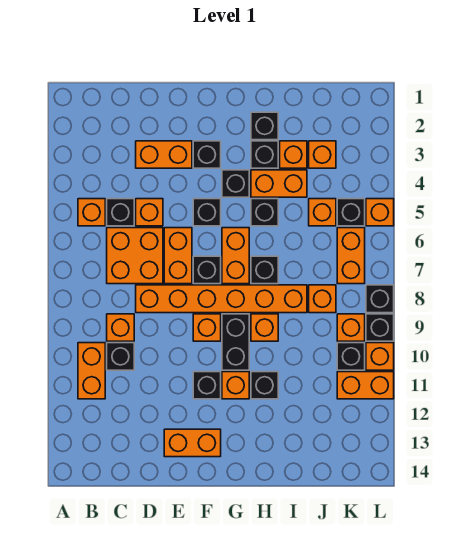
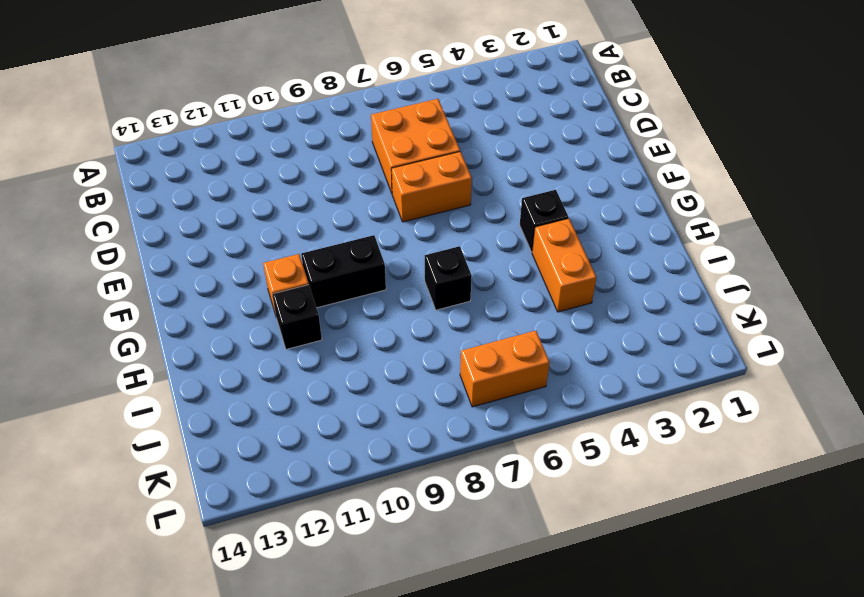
none -> orange brick B5 level 1
none -> orange brick B10:B11 level 1
none -> black brick C5 level 1
none -> orange brick C9 level 1

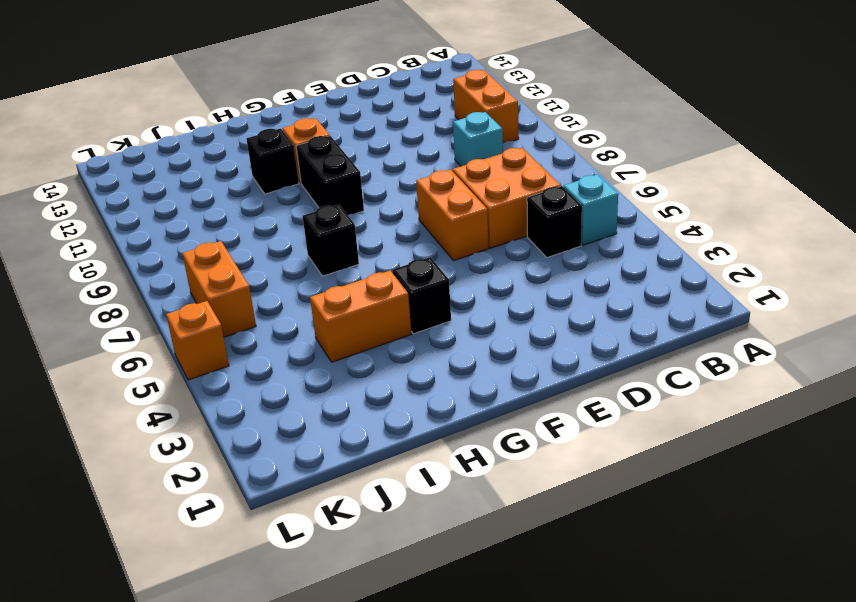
cyan brick B5 level 1 -> orange brick B5 level 1
cyan brick C9 level 1 -> orange brick C9 level 1
none -> black brick C10 level 1
none -> orange brick D3:E3 level 1
none -> orange brick D5 level 1
none -> orange brick D8:I8 level 1

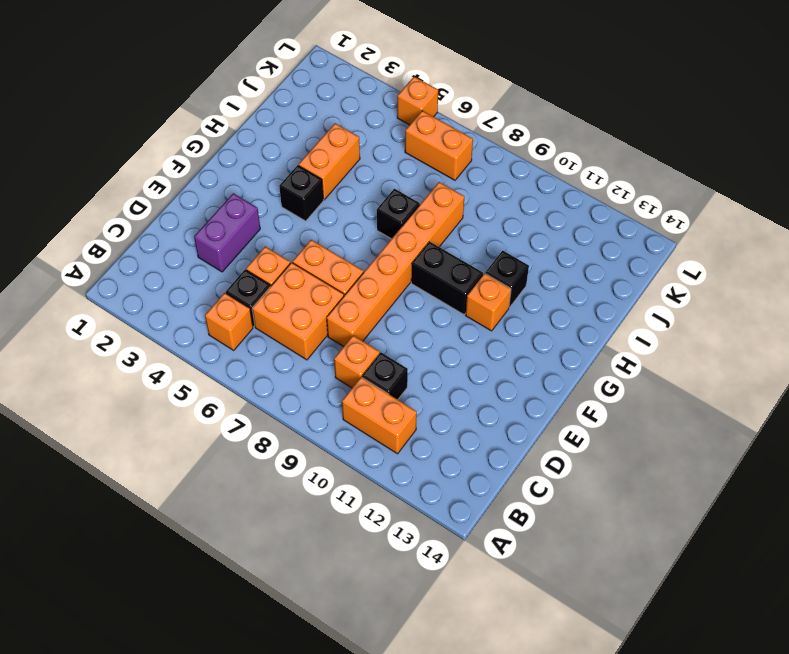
purple brick D3:E3 level 1 -> orange brick D3:E3 level 1
none -> orange brick E13:F13 level 1
none -> black brick F3 level 1
none -> black brick F5 level 1
none -> black brick F7 level 1

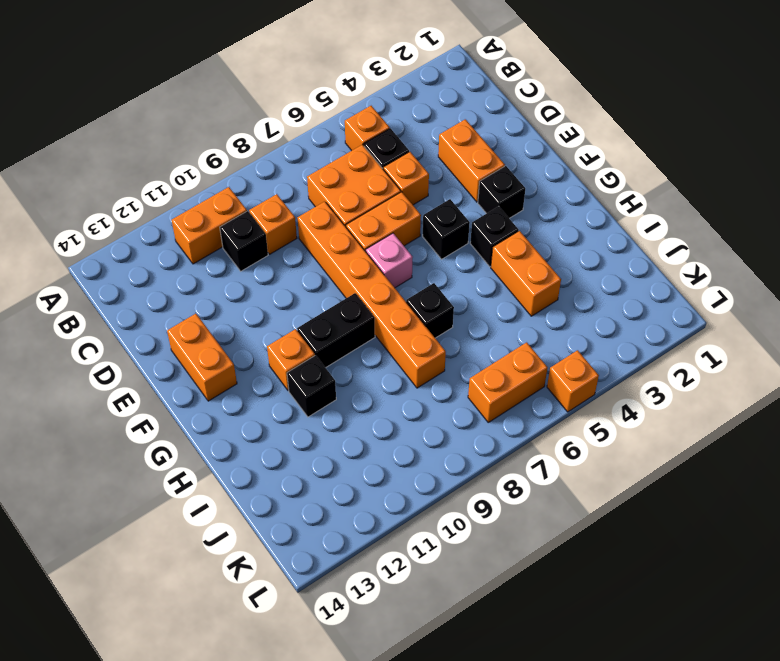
pink brick F7 level 1 -> black brick F7 level 1
none -> orange brick F9 level 1
none -> black brick F11 level 1
none -> orange brick G6:G7 level 1
none -> black brick H2 level 1

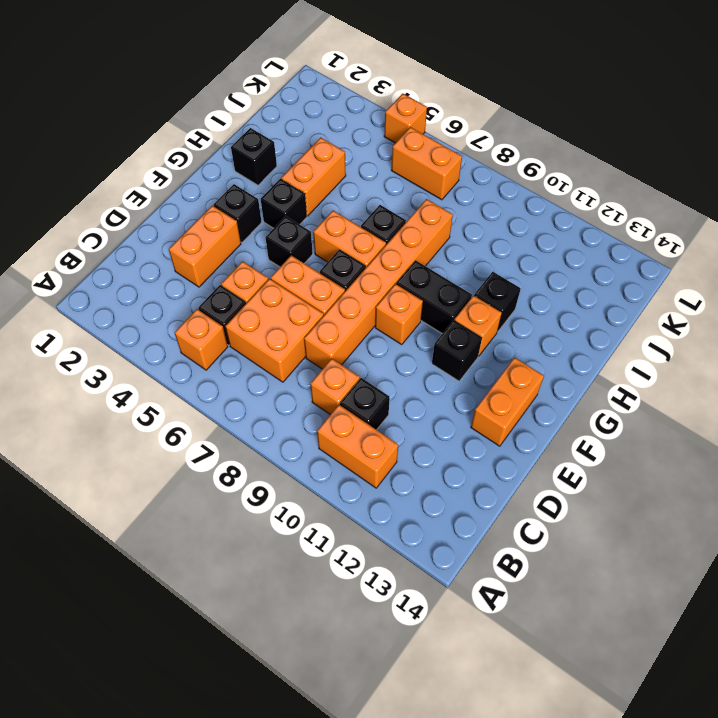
none -> black brick H3 level 1
none -> black brick H5 level 1
none -> orange brick H9 level 1
none -> orange brick I3 level 1

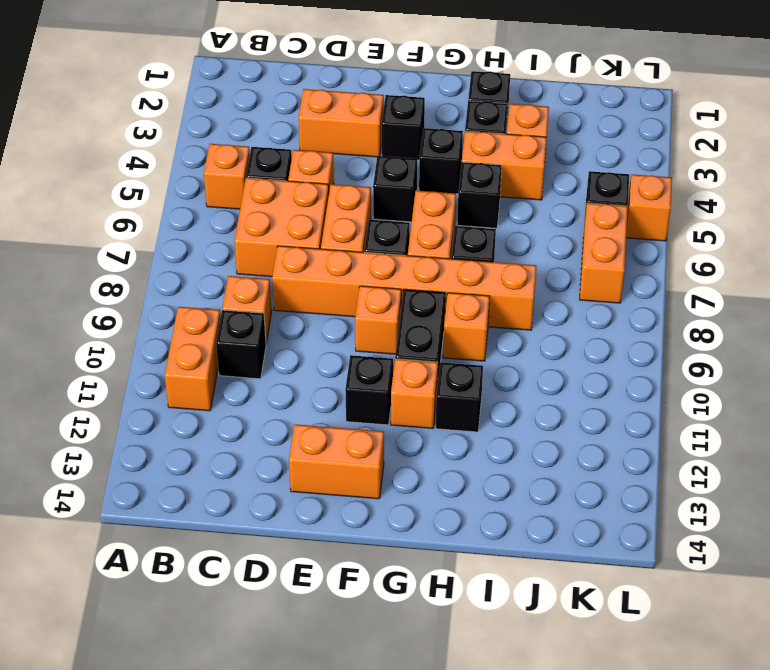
none -> orange brick J3 level 1
none -> orange brick J5 level 1
none -> orange brick J8 level 1
none -> orange brick K9 level 1

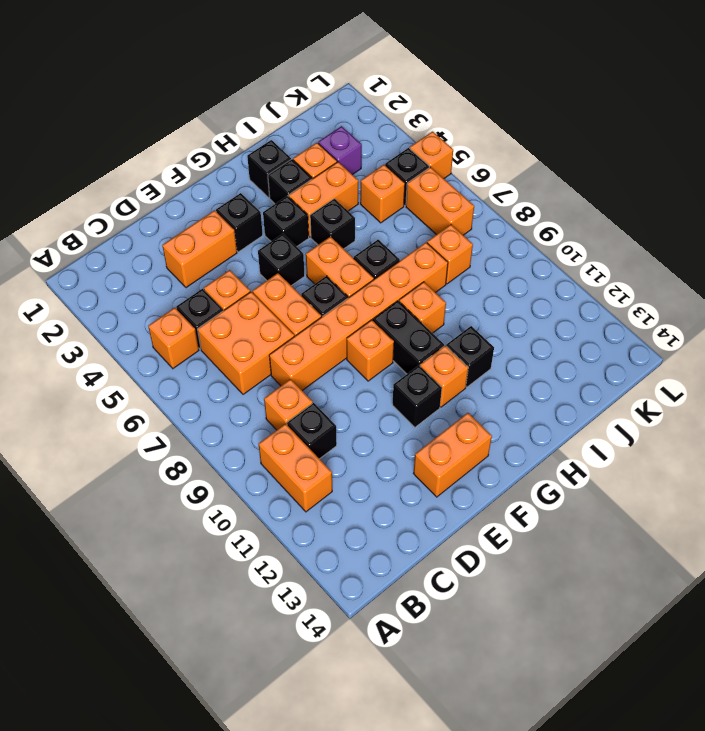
purple brick J3 level 1 -> orange brick J3 level 1
none -> orange brick K9 level 1
none -> black brick K10 level 1
none -> orange brick K11:L11 level 1
none -> black brick L8 level 1

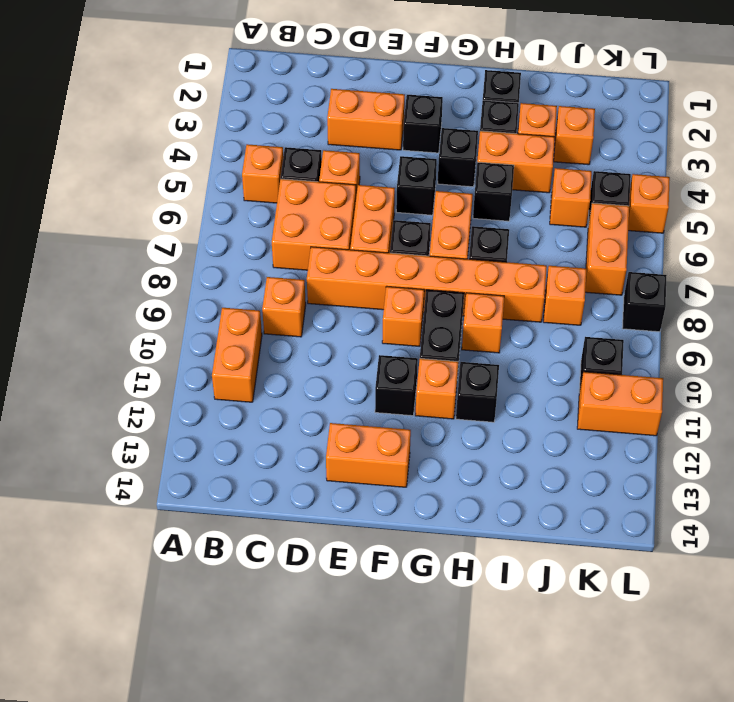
none -> black brick C10 level 1
none -> orange brick K9 level 1
none -> black brick L9 level 1
none -> orange brick L10 level 1

